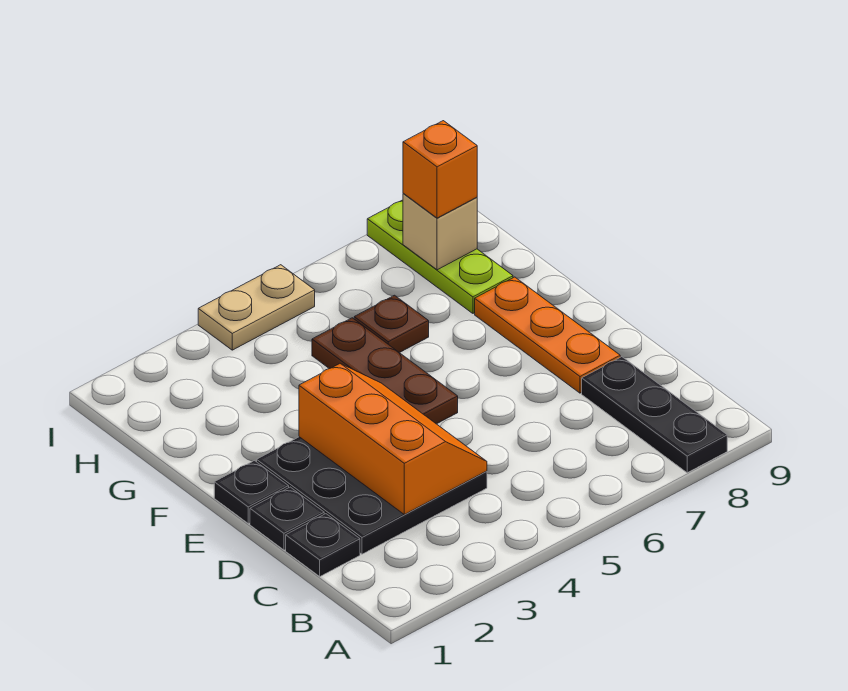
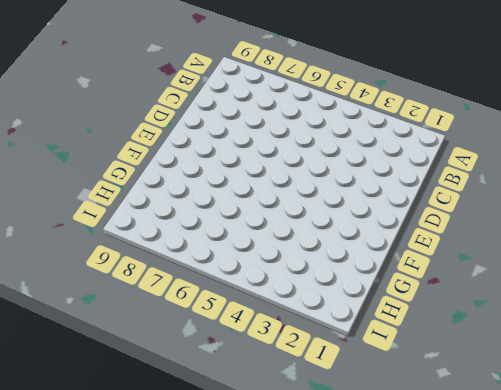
none -> black plate A8:C8 level 1
none -> black plate C1 level 1
none -> black plate C2:E4 level 1

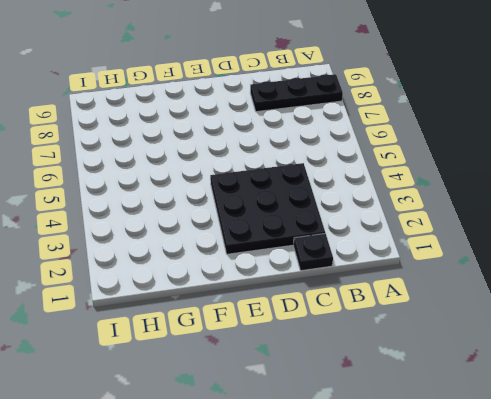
none -> black plate D1 level 1
none -> orange plate D8:F8 level 1
none -> black plate E1 level 1

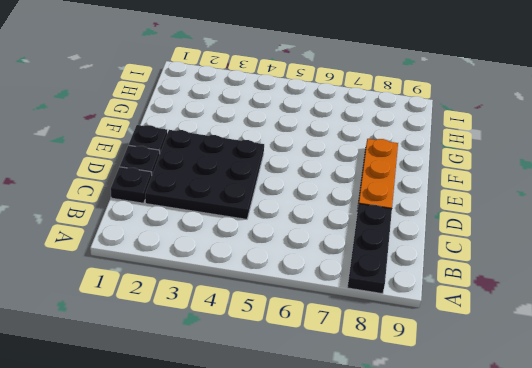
none -> brown plate E5:G5 level 1
none -> brown plate G6 level 1
none -> lime plate G8:I8 level 1

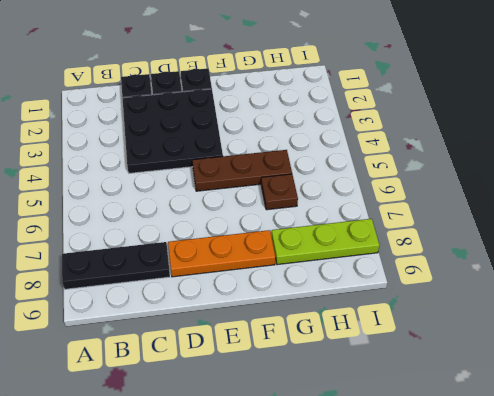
none -> tan plate I4:I5 level 1
none -> orange slope C3:E4 level 2 top 3
none -> tan brick H8 level 2

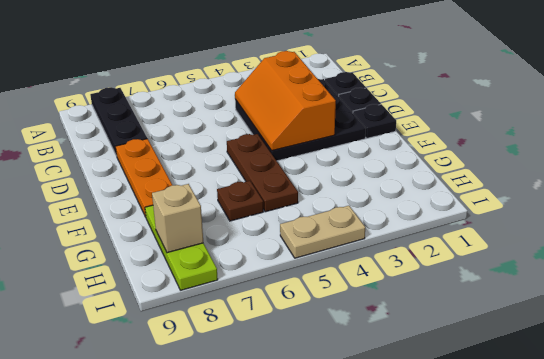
none -> orange brick H8 level 3

